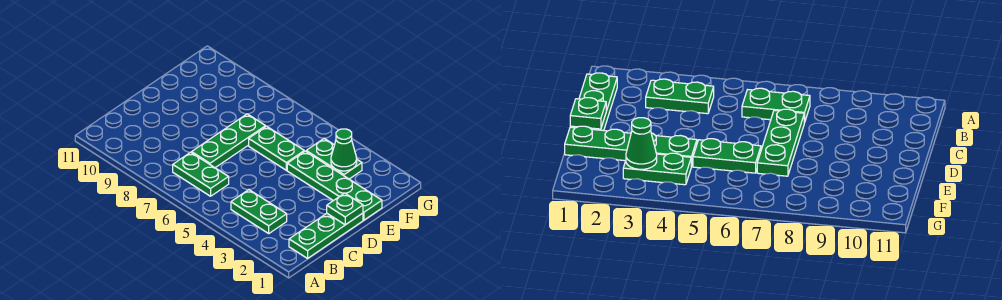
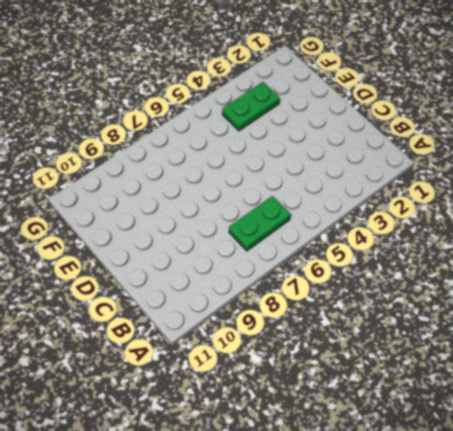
none -> green plate B1:D1 level 1
none -> green plate B3:B4 level 1

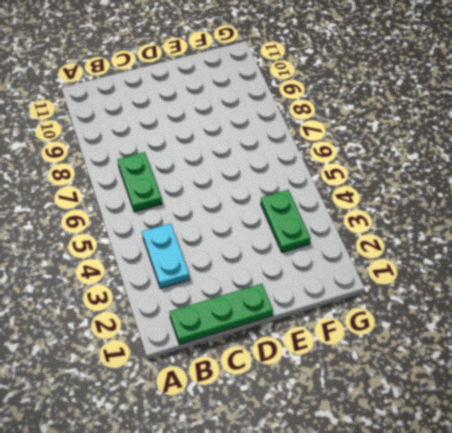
cyan plate B3:B4 level 1 -> green plate B3:B4 level 1
none -> green plate C7:E7 level 1
none -> green plate E1:E4 level 1

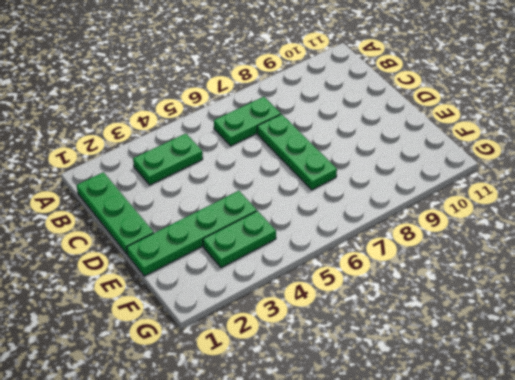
none -> green plate E5:E6 level 1
none -> green plate D1 level 2

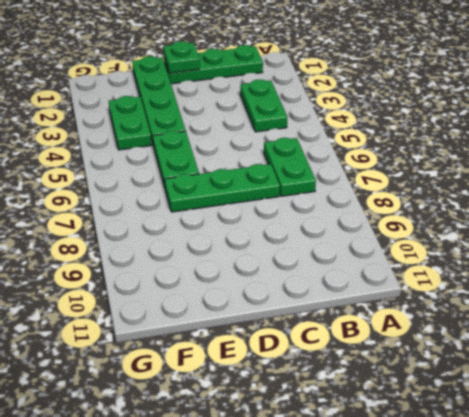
none -> green cone F3 level 2

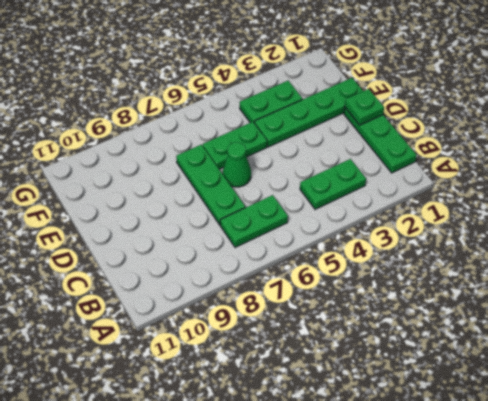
green cone D6 level 1 -> green cone F3 level 2

